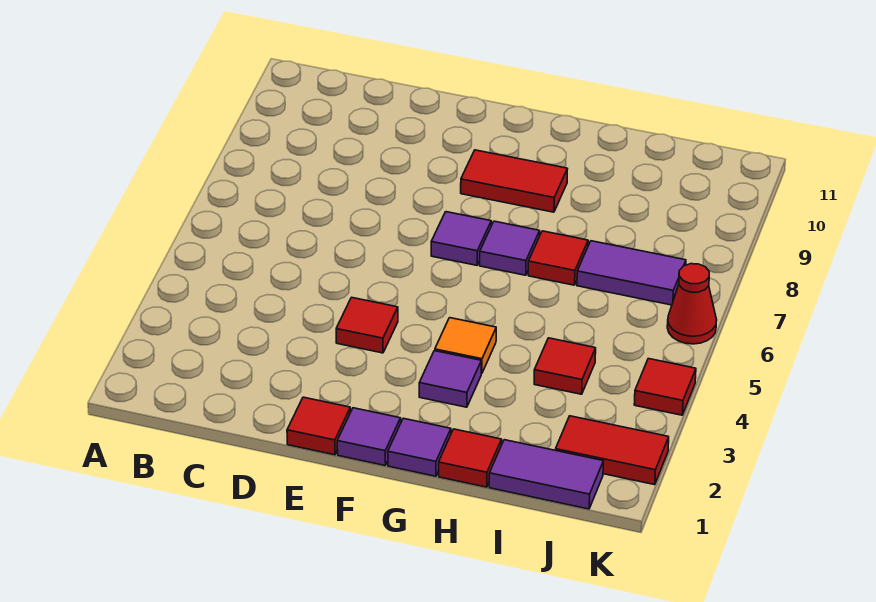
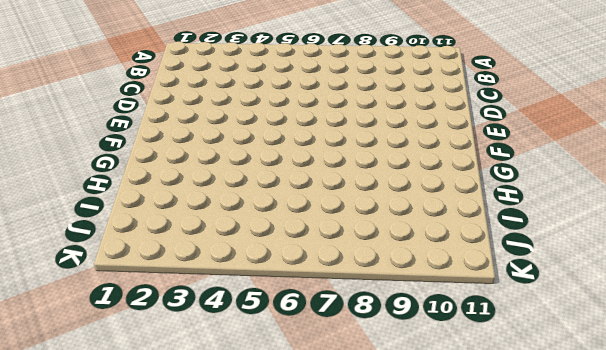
none -> red tile E1 level 1
none -> red tile E4 level 1
none -> purple tile F1 level 1

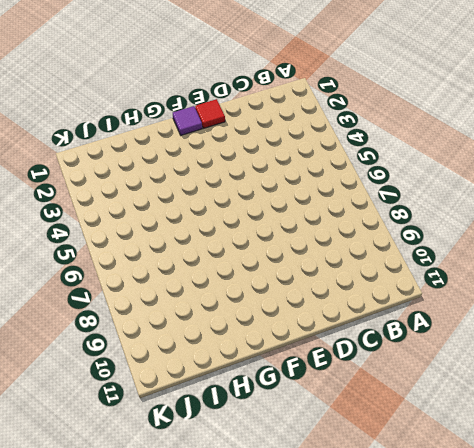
none -> red tile E4 level 1
none -> purple tile F7 level 1
none -> red tile F9:G9 level 1

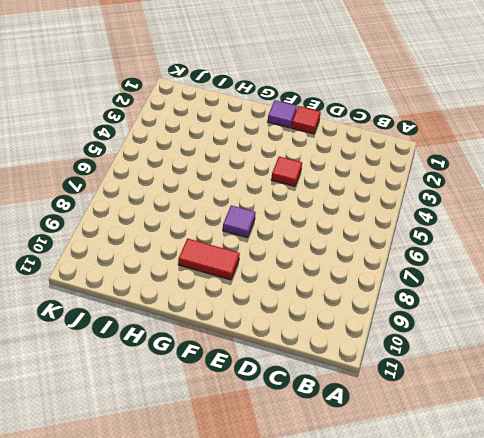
none -> purple tile G1 level 1
none -> purple tile G3 level 1
none -> orange tile G4 level 1

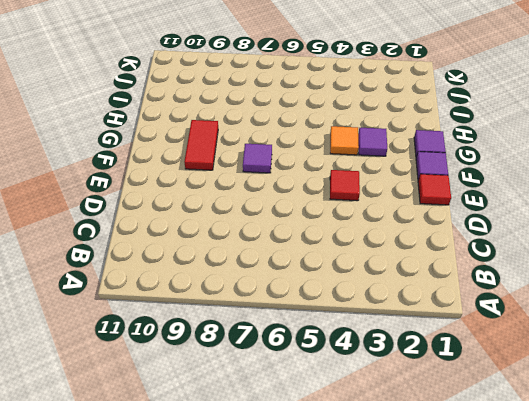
none -> purple tile G7 level 1
none -> red tile H1 level 1
none -> red tile H7 level 1

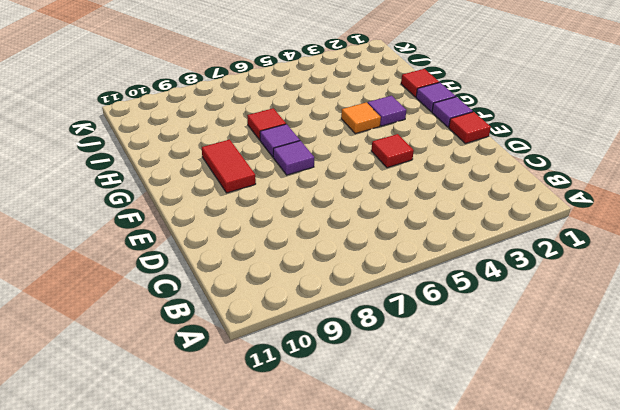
none -> purple tile I1:J1 level 1
none -> red tile I4 level 1
none -> purple tile I7:J7 level 1

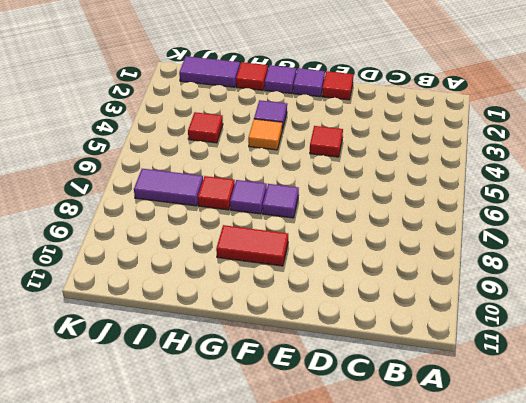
none -> red tile J2:K2 level 1
none -> red tile K4 level 1
none -> red cone K6 level 1

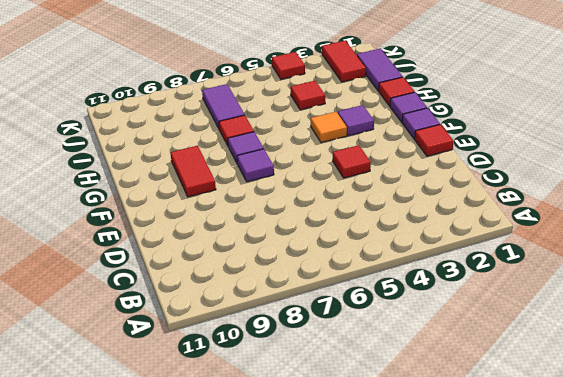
none -> red cone K6 level 1

